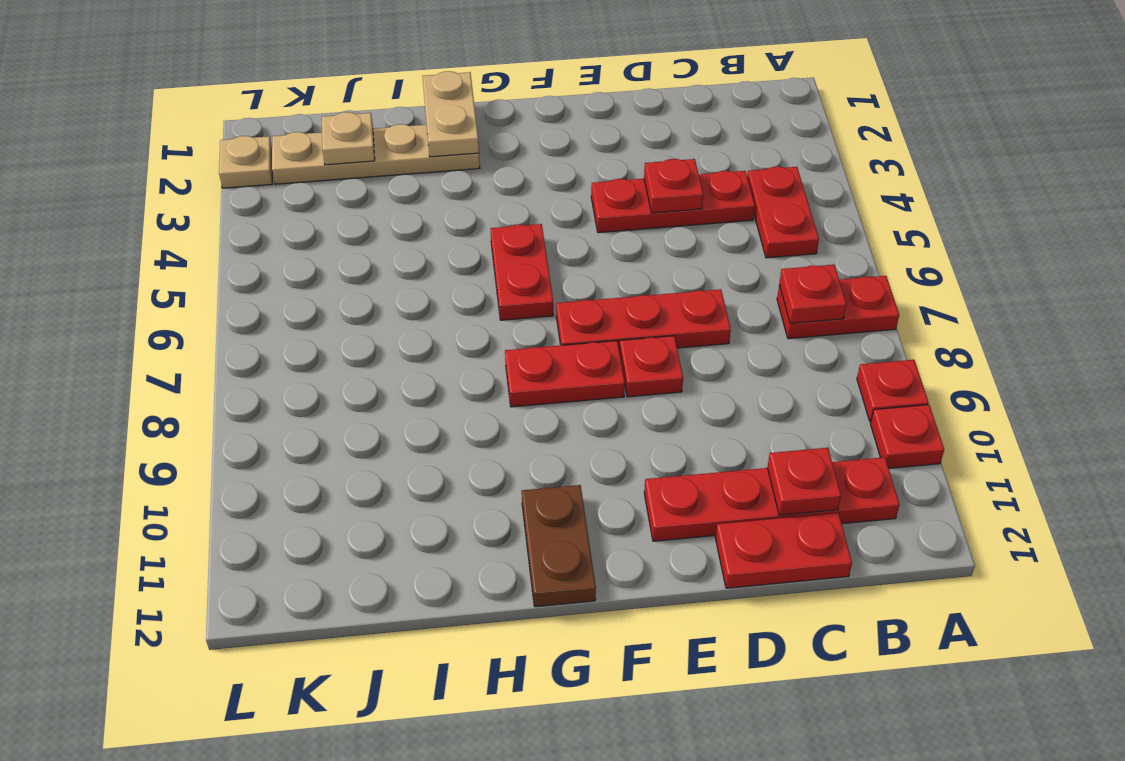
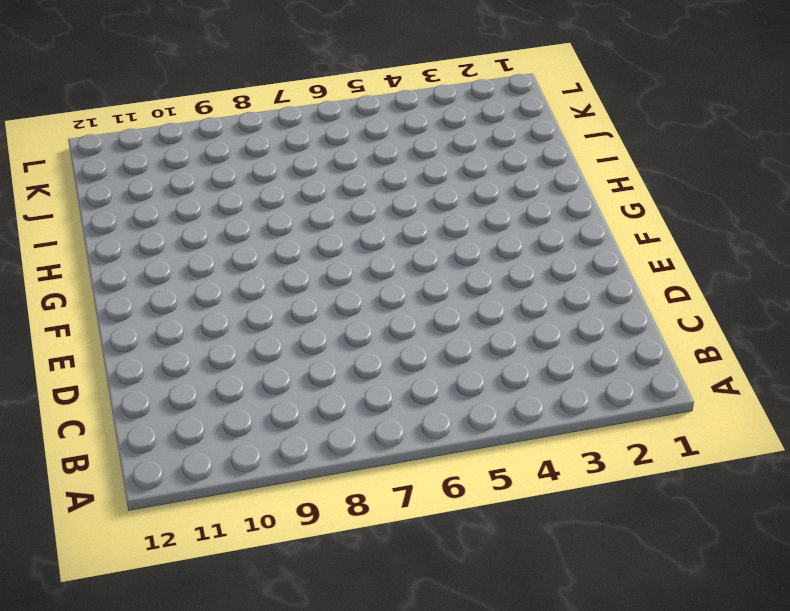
none -> red plate A7:B7 level 1
none -> red plate A9 level 1
none -> red plate A10 level 1

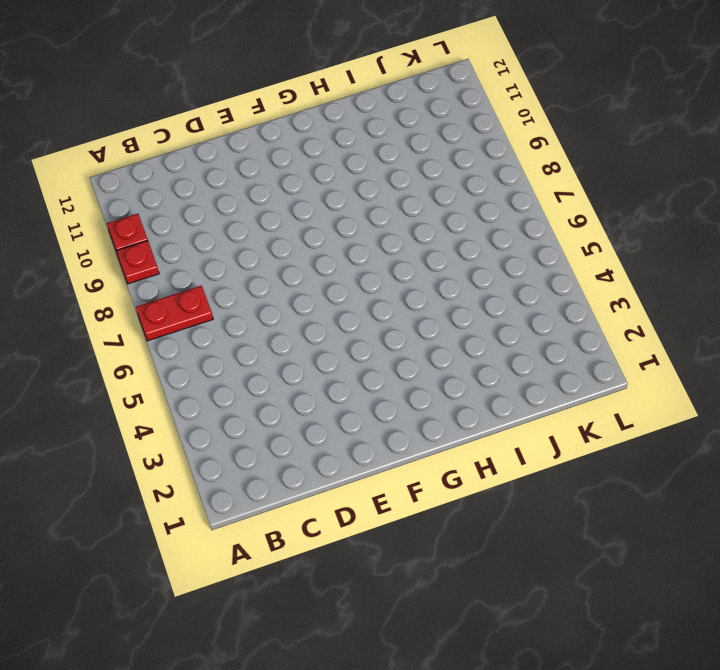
none -> red plate B4:B5 level 1
none -> red plate B11:E11 level 1
none -> red plate C4:E4 level 1

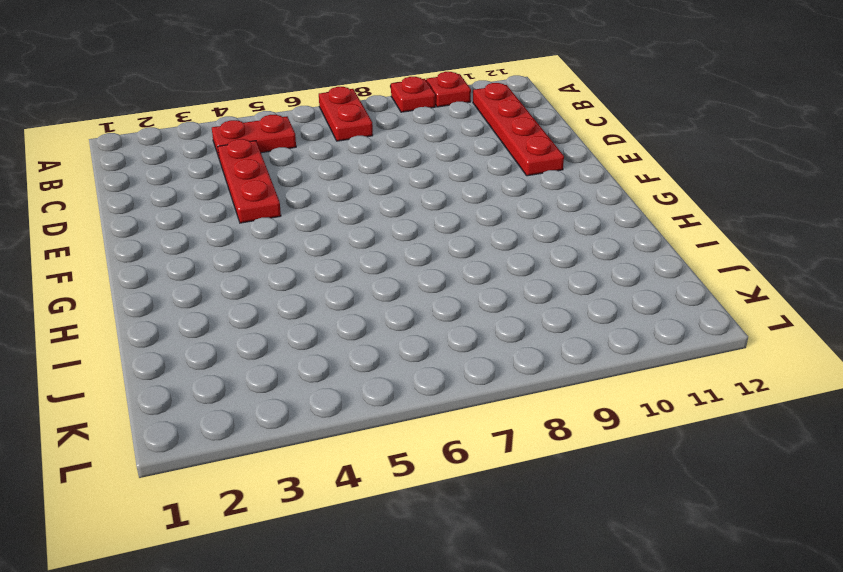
none -> red plate C12:D12 level 1
none -> red plate D7:F7 level 1
none -> red plate E8 level 1

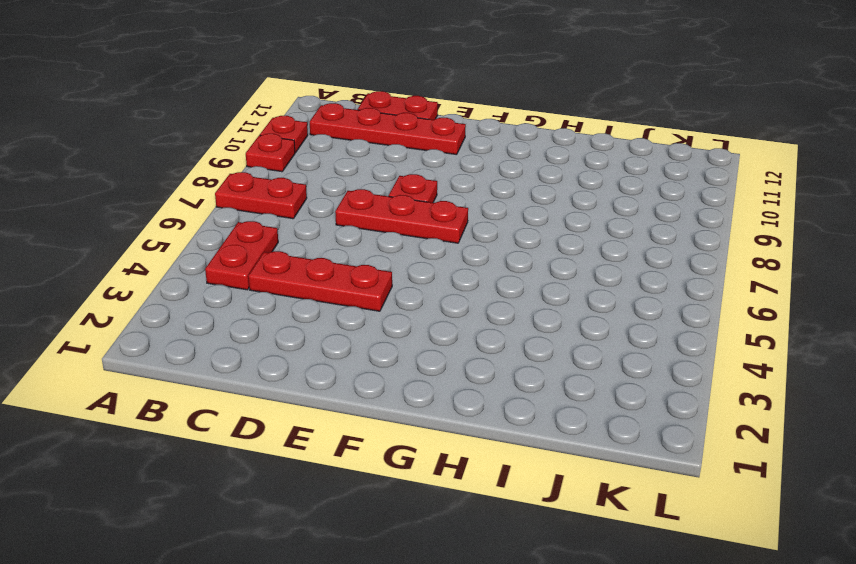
none -> red plate F8:G8 level 1
none -> red plate G5:G6 level 1
none -> brown plate G11:G12 level 1

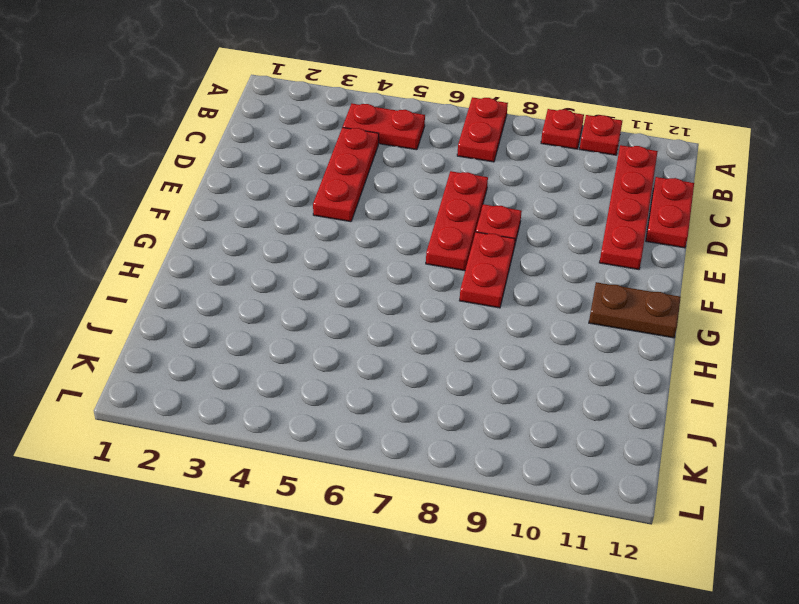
none -> red plate G5:G6 level 1
none -> tan plate H2:K2 level 1
none -> tan plate L2 level 1

